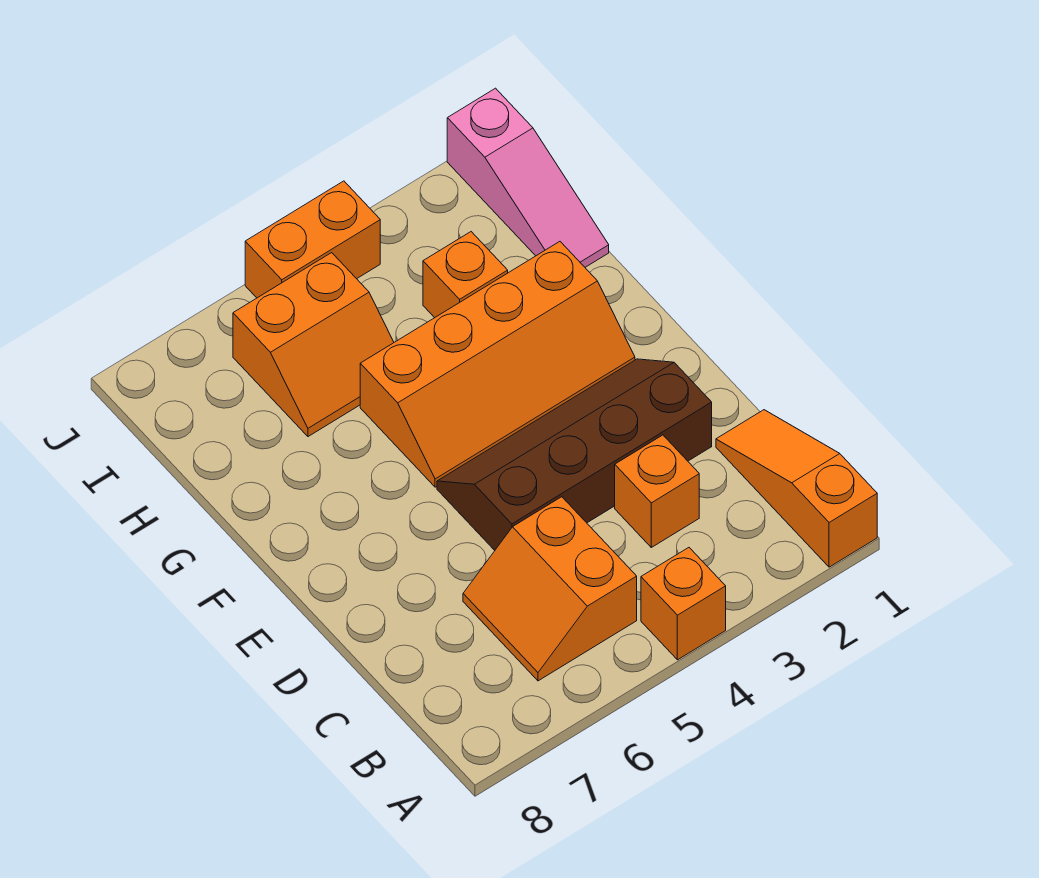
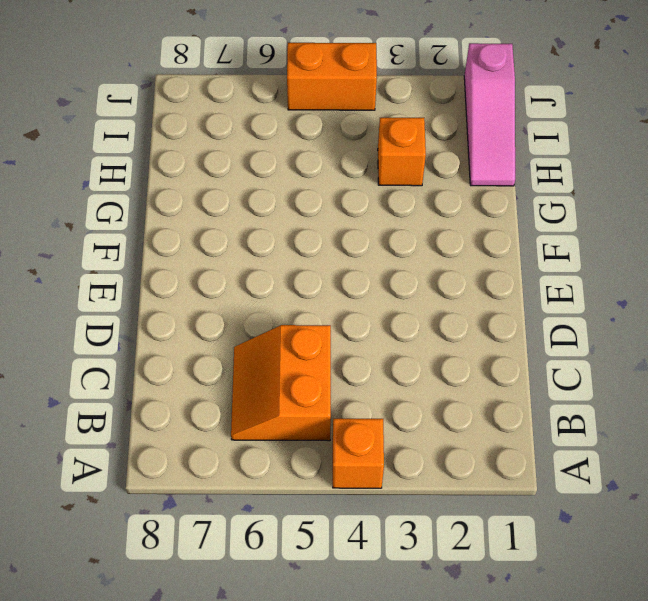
none -> orange slope A1:C1 level 1 top A
none -> orange brick C3 level 1

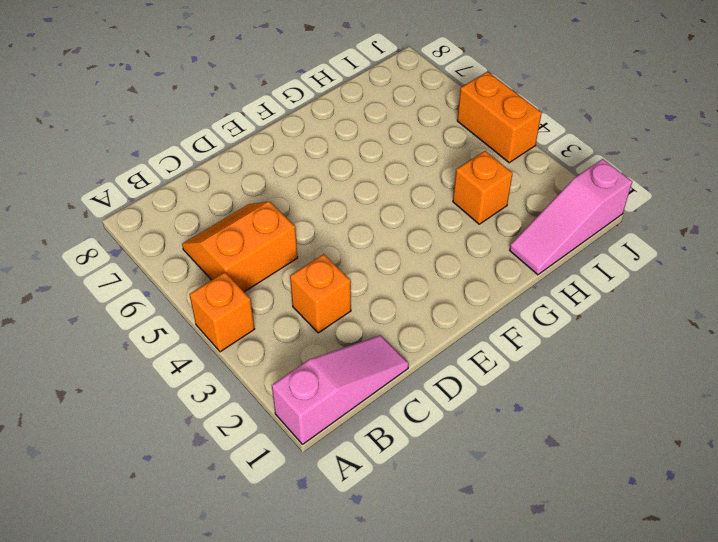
pink slope A1:C1 level 1 top A -> orange slope A1:C1 level 1 top A
none -> brown slope D2:E5 level 1 top D
none -> orange slope F2:G5 level 1 top G

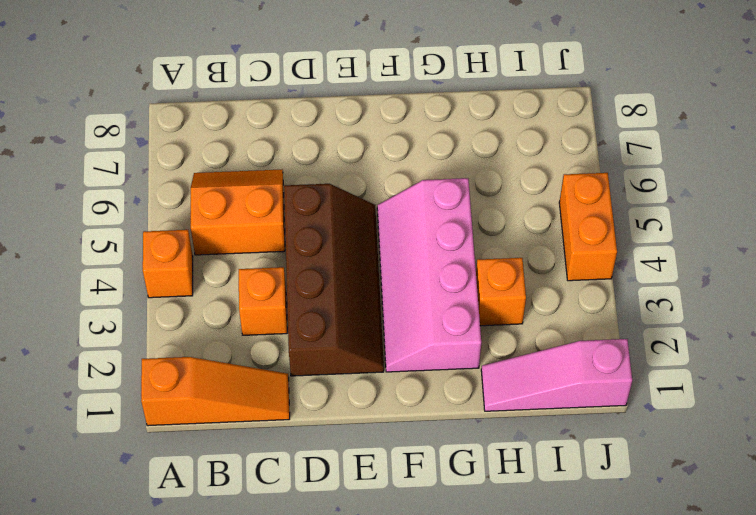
pink slope F2:G5 level 1 top G -> orange slope F2:G5 level 1 top G
none -> orange slope H5:I6 level 1 top I

